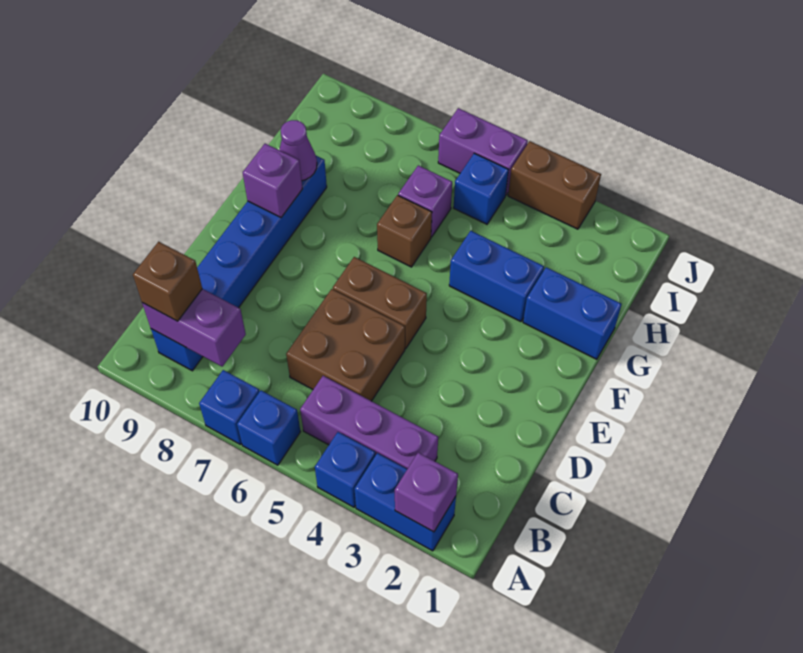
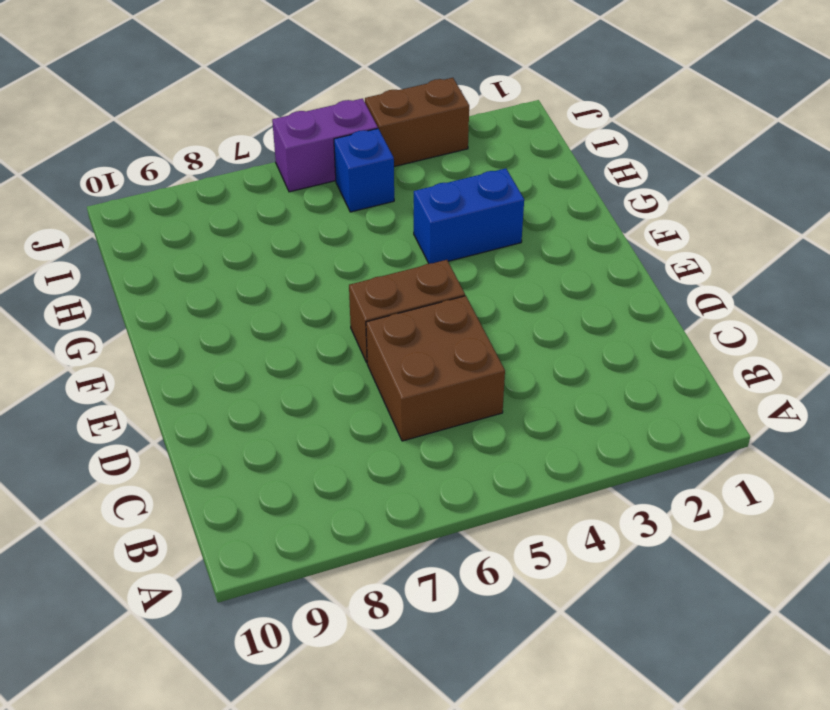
none -> blue brick A2:A3 level 1
none -> blue brick A4 level 1
none -> blue brick A6 level 1

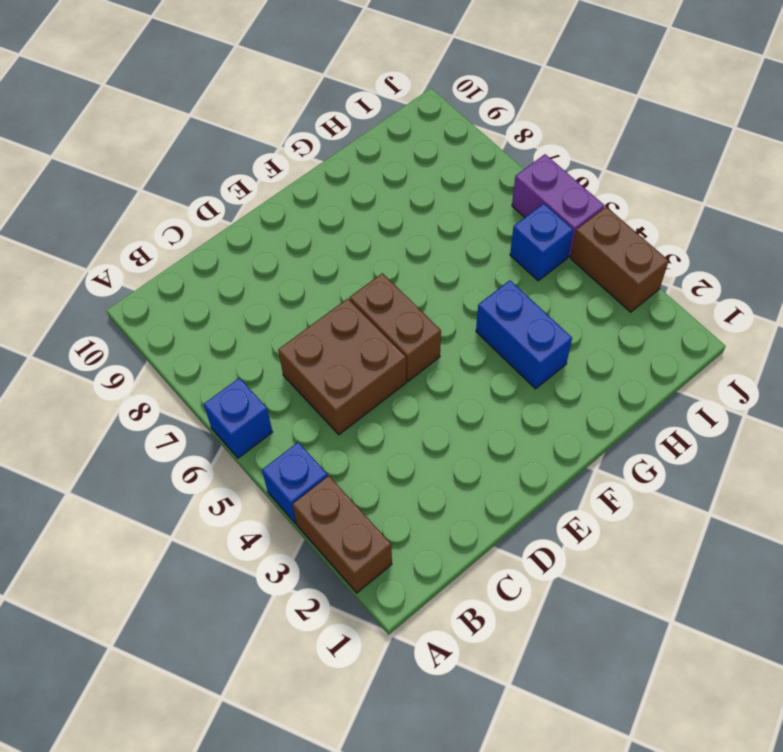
brown brick A2:A3 level 1 -> blue brick A2:A3 level 1
none -> blue brick A7 level 1
none -> purple brick B3:B5 level 1
none -> blue brick B9:G9 level 1

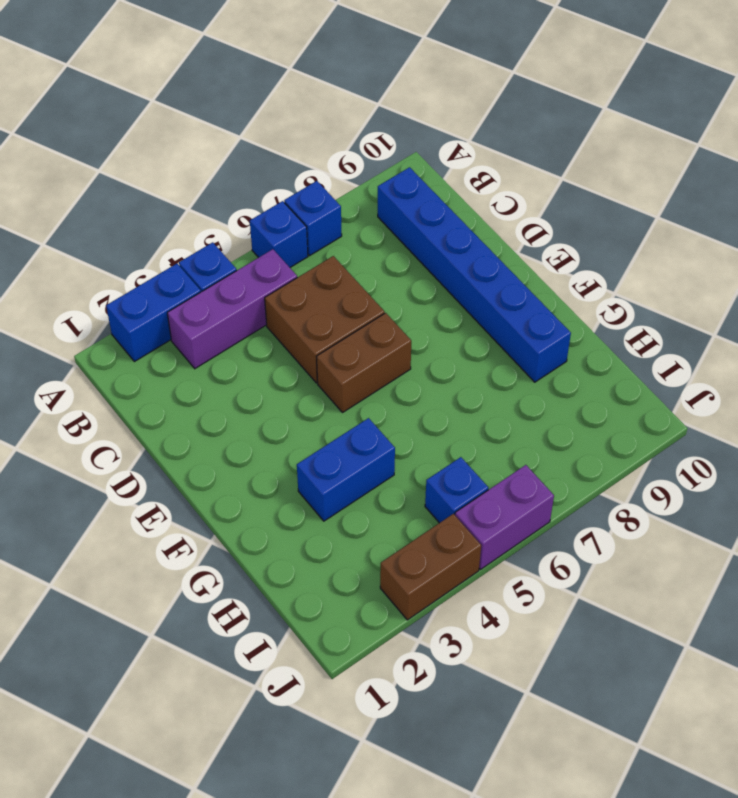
none -> blue brick G1:G2 level 1
none -> brown brick G6 level 1
none -> purple brick H6 level 1

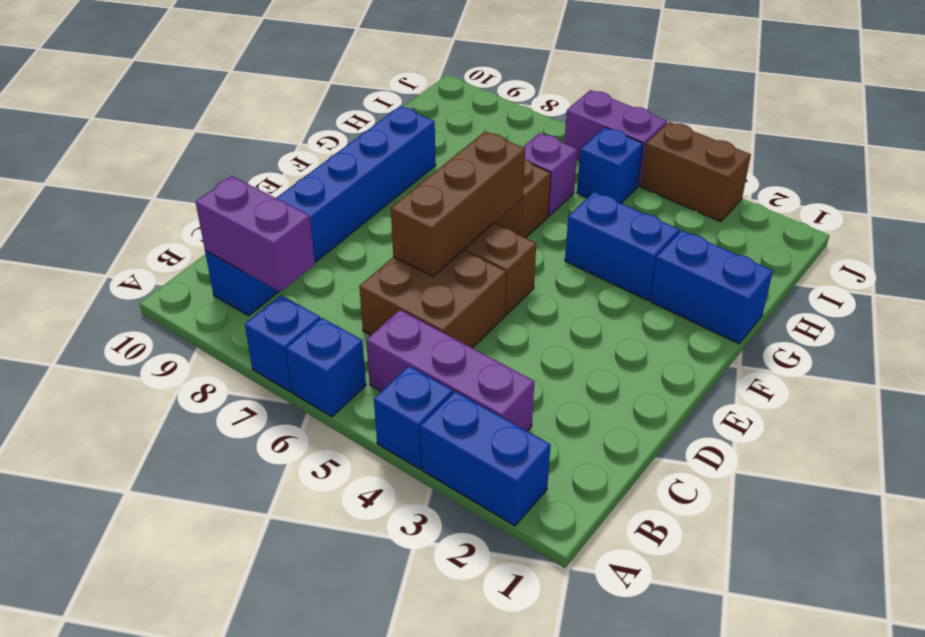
brown brick D6:F6 level 2 -> none
none -> purple brick A2 level 2
none -> purple brick F9 level 2
none -> purple cone G9 level 2

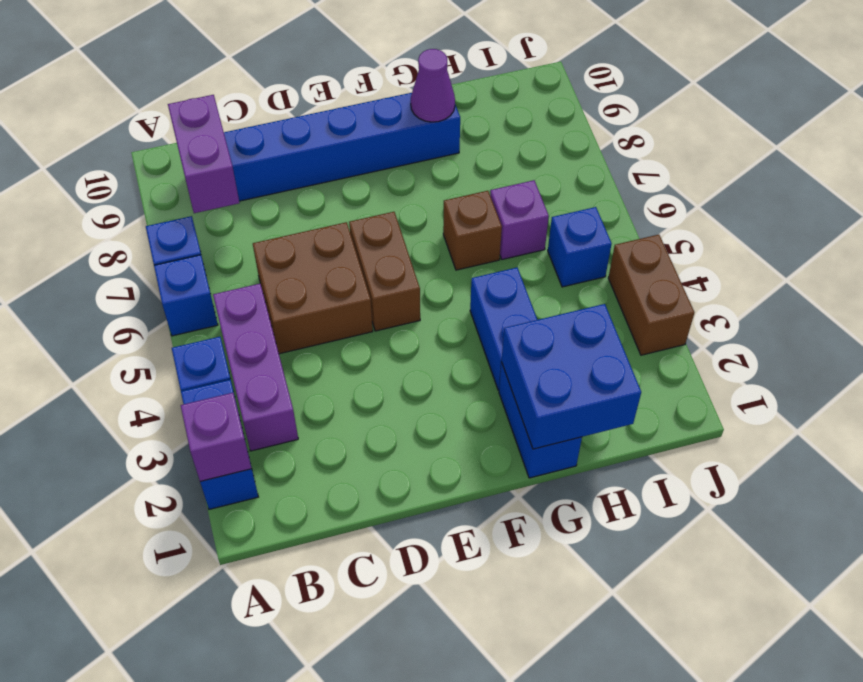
blue brick G1:H2 level 2 -> none
none -> purple brick J5:J6 level 1
none -> purple brick F9 level 2
none -> brown brick B9 level 3

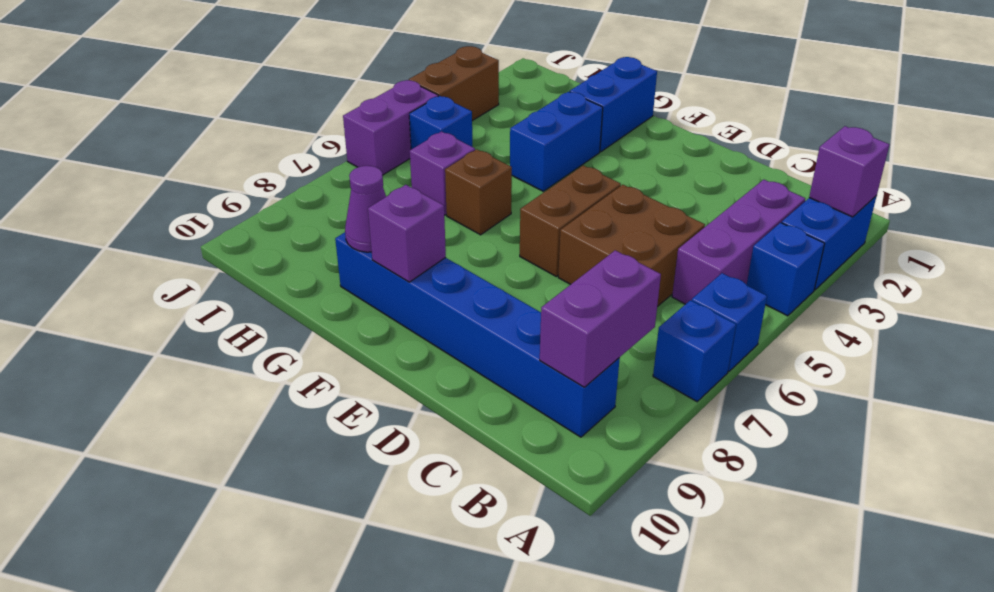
none -> brown brick B9 level 3

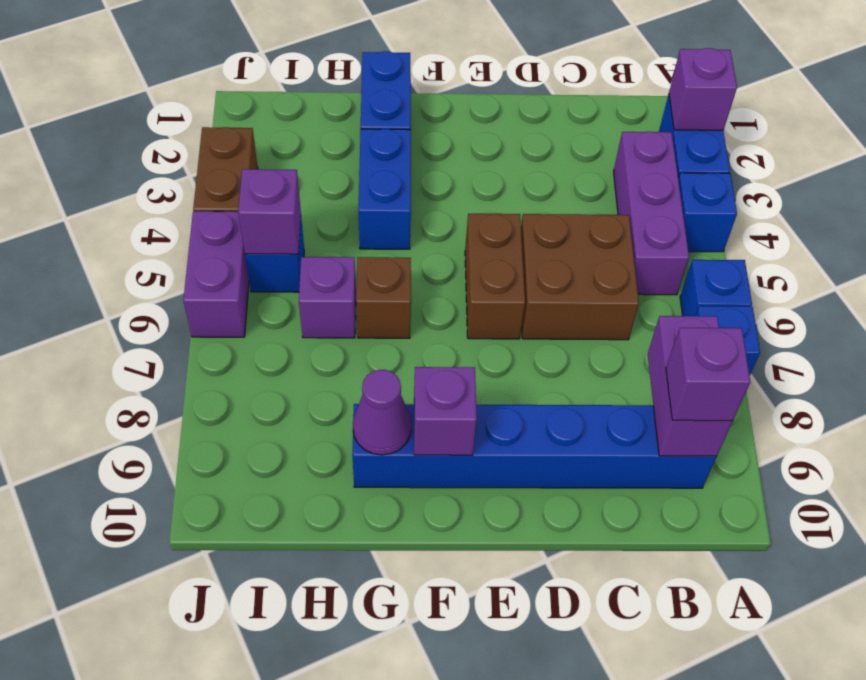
purple brick B9 level 3 -> brown brick B9 level 3
purple brick I5 level 2 -> none

